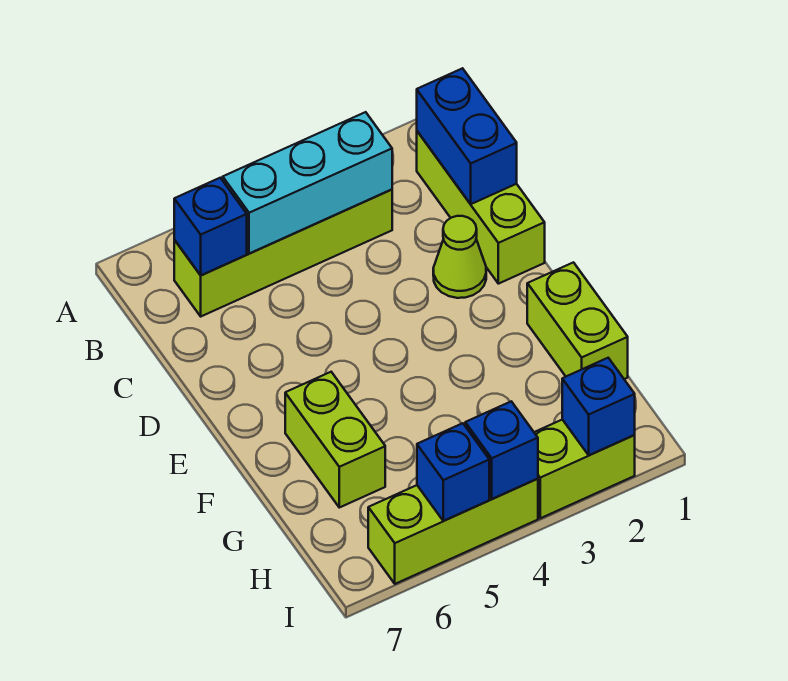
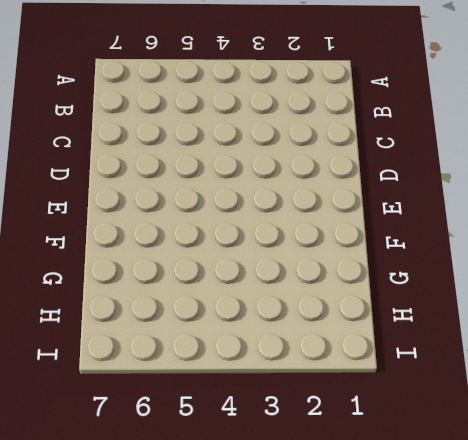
none -> lime brick B1:D1 level 1
none -> lime brick B3:B6 level 1
none -> lime cone D2 level 1

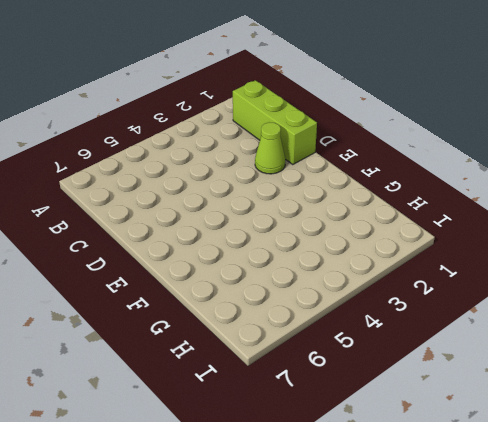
none -> lime brick B3:B6 level 1
none -> lime brick F1:G1 level 1
none -> lime brick F6:G6 level 1

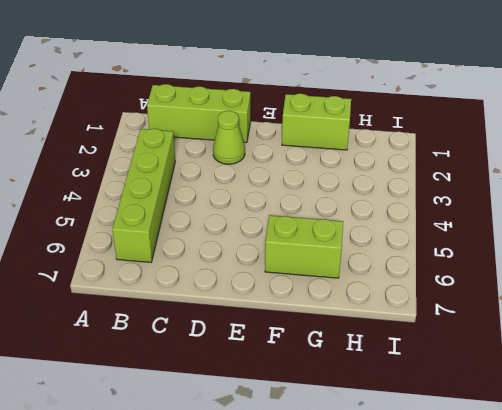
none -> lime brick I2:I3 level 1
none -> lime brick I4:I6 level 1
none -> blue brick B1:C1 level 2

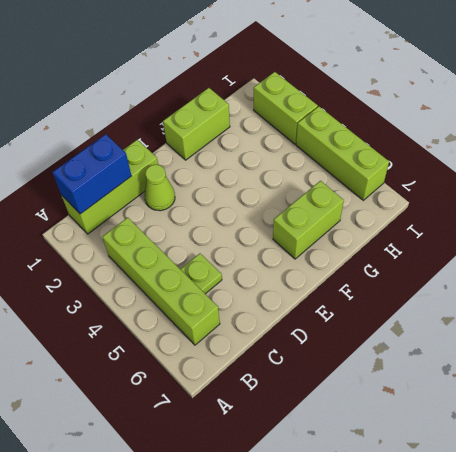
lime plate C5 level 1 -> none
none -> cyan brick B3:B5 level 2
none -> blue brick B6 level 2
none -> blue brick I2 level 2

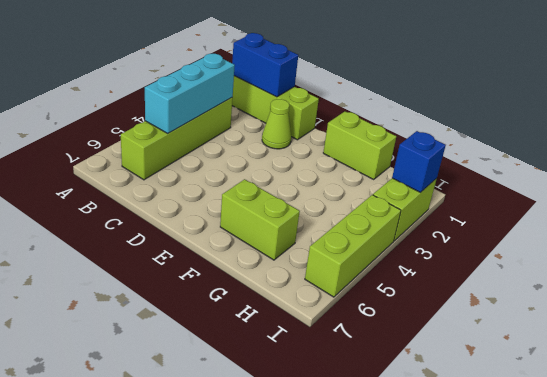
none -> blue brick B6 level 2
none -> blue brick I4 level 2
none -> blue brick I5 level 2

